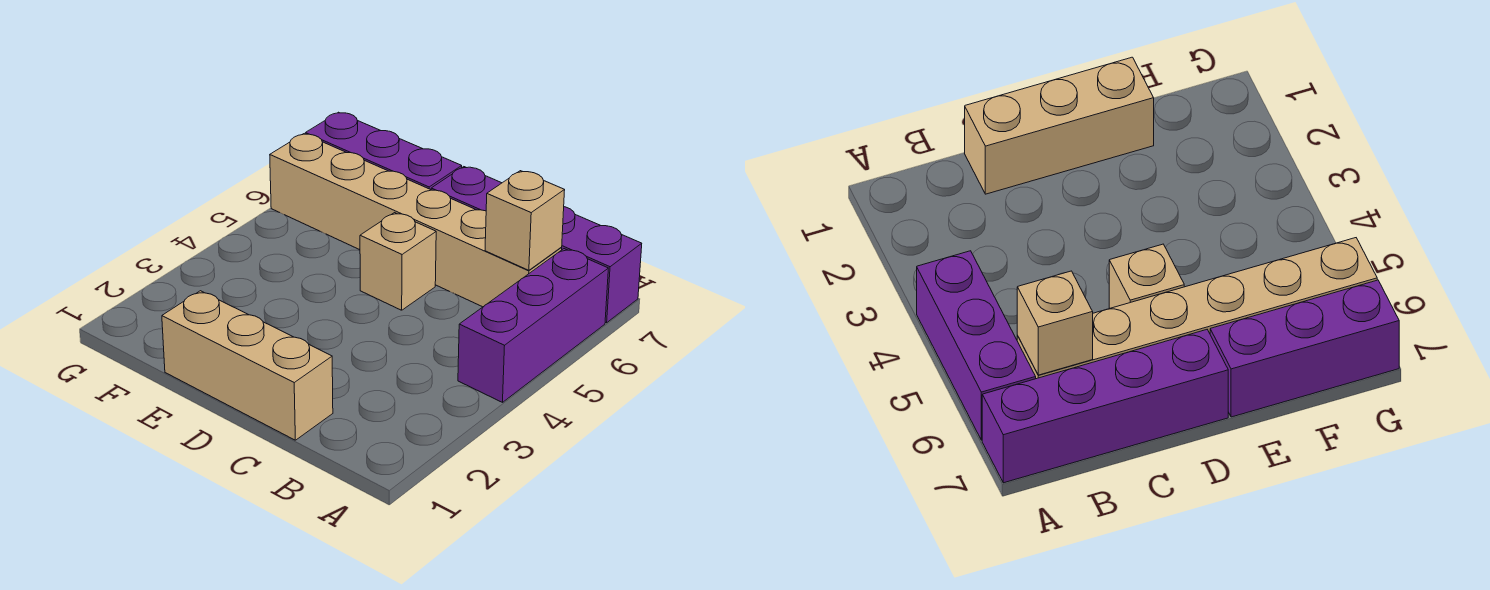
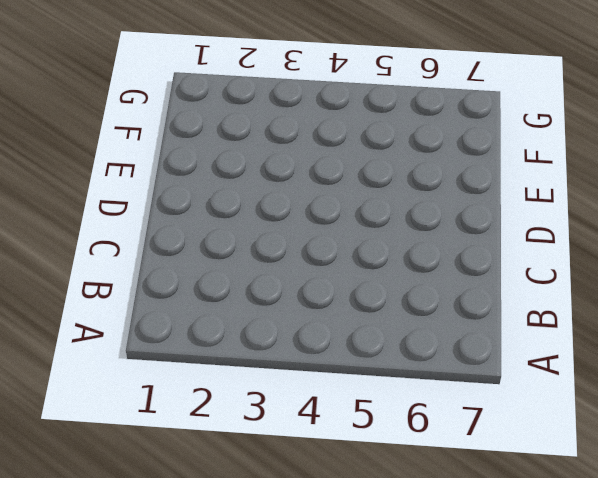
none -> purple brick A4:A6 level 1
none -> purple brick A7:D7 level 1

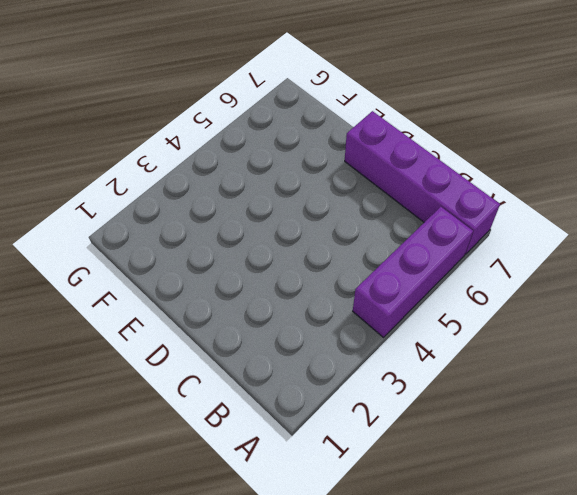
none -> tan brick B6:G6 level 1
none -> tan brick C1:E1 level 1

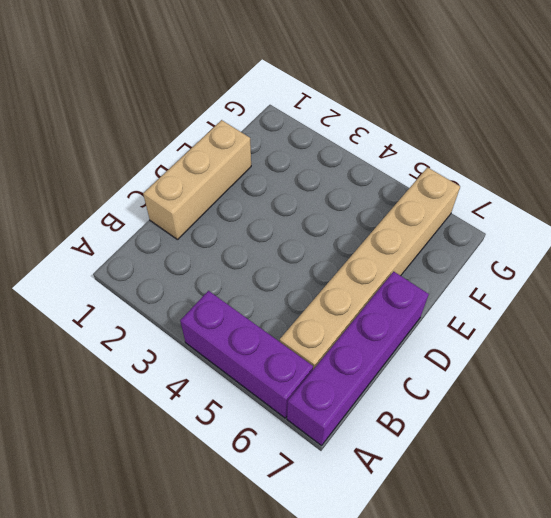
none -> tan brick D5 level 1
none -> purple brick E7:G7 level 1

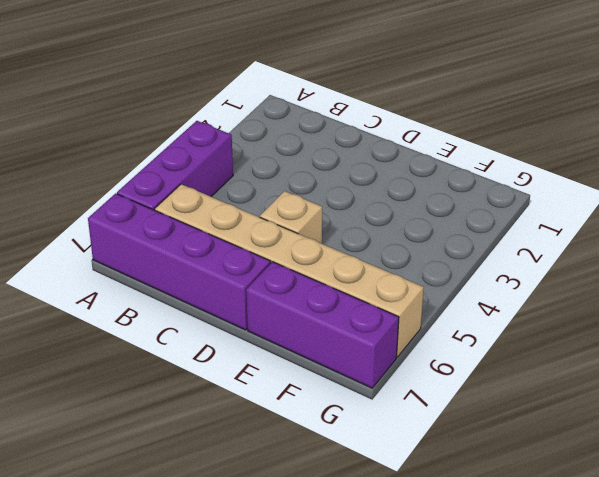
none -> tan brick C1:E1 level 1
none -> tan brick B6 level 2

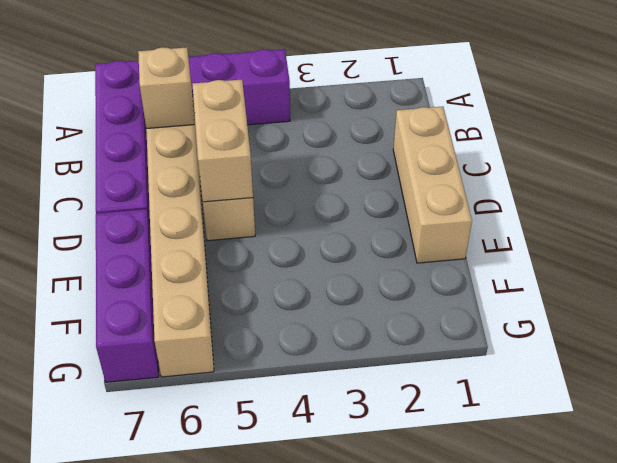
tan brick C5:D5 level 2 -> none

